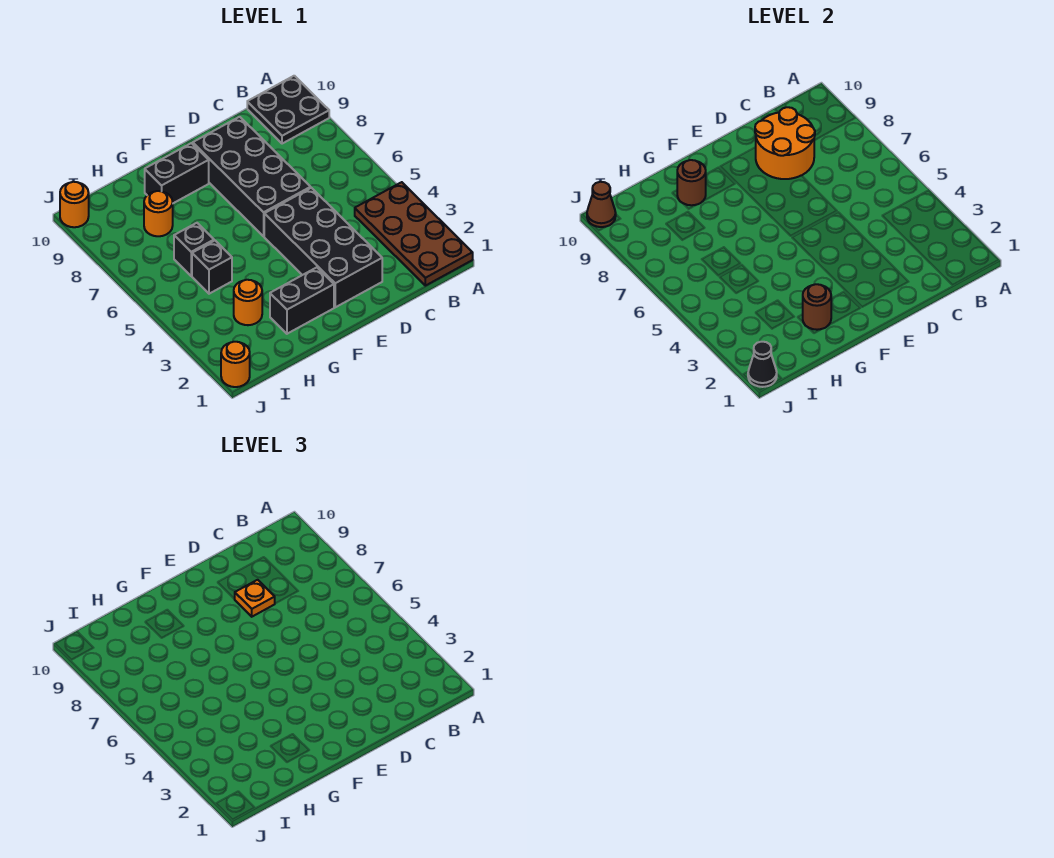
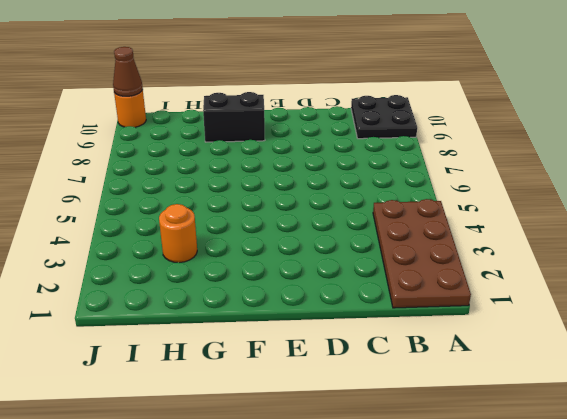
none -> black brick D2:E5 level 1
none -> black brick D6:E9 level 1
none -> black brick F2:G2 level 1

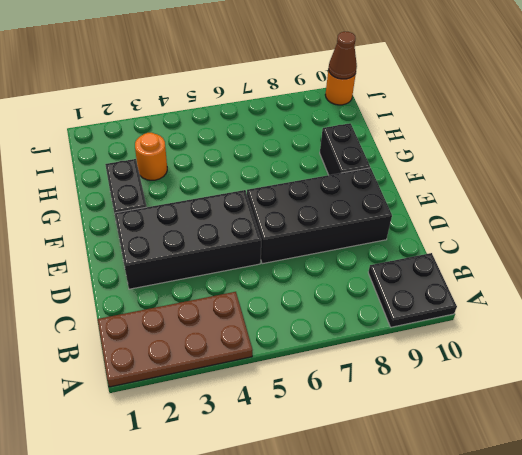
none -> black brick H5 level 1
none -> black brick H6 level 1
none -> orange round brick H8 level 1

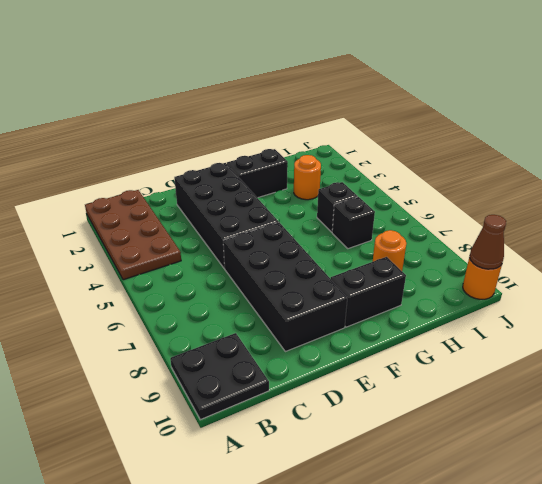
none -> orange round brick J1 level 1
none -> orange round brick C8:D9 level 2
none -> brown round brick G2 level 2

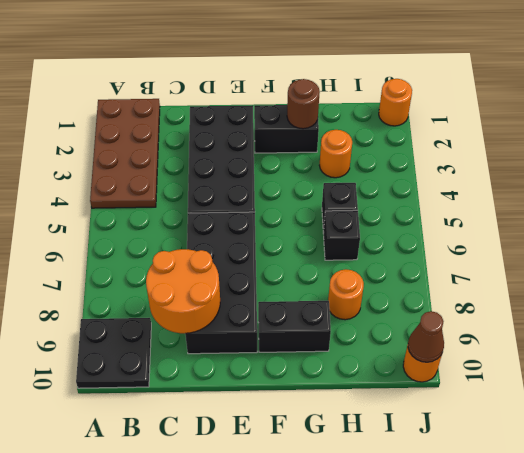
none -> brown round brick G9 level 2
none -> black cone J1 level 2
none -> orange plate D8 level 3

